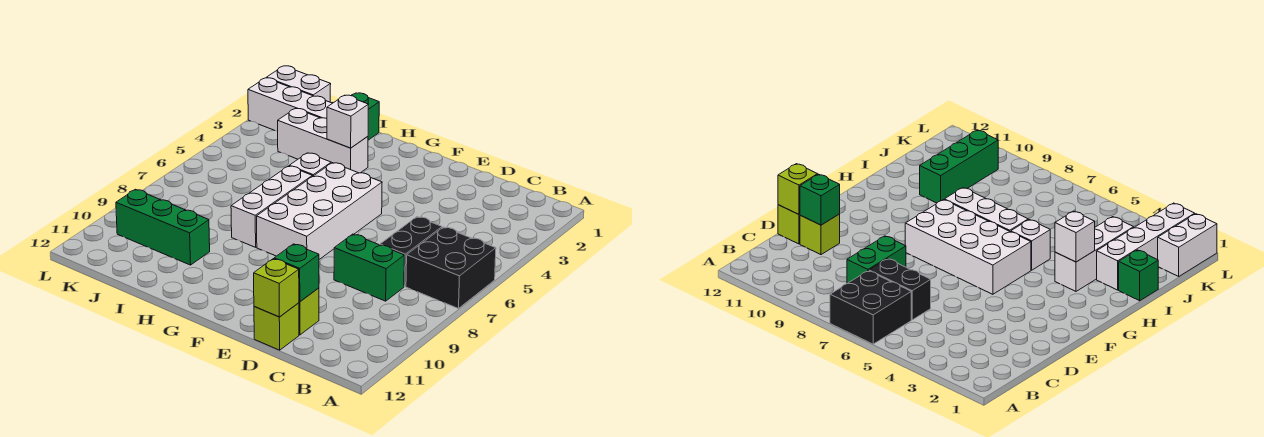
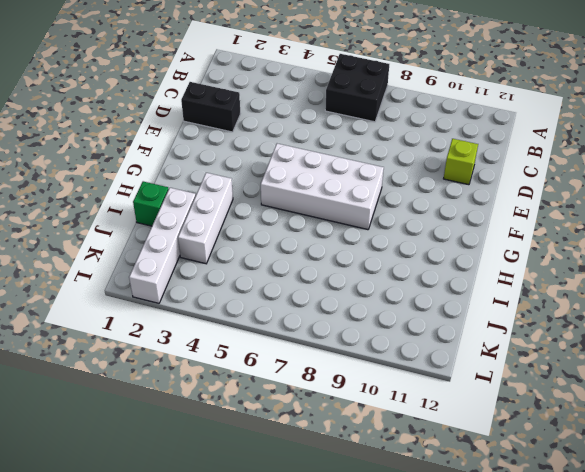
black brick D1:D2 level 1 -> black brick C6:C7 level 1
none -> green brick C8:D8 level 1
none -> lime brick D12 level 1
none -> white brick H5 level 1

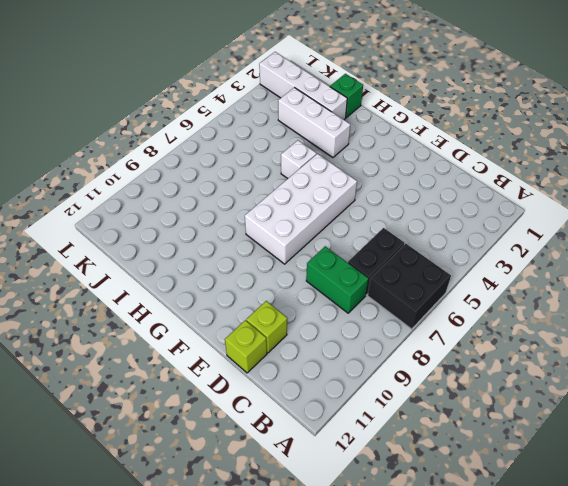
none -> white brick H6:H8 level 1
none -> green brick I10:K10 level 1
none -> white brick K1:L1 level 1

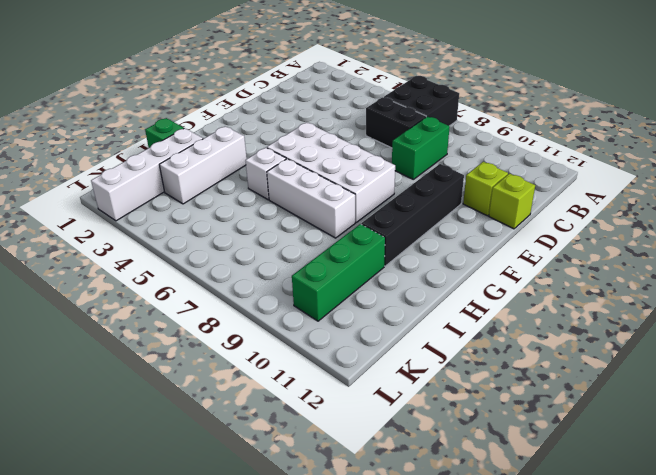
black brick E10:H10 level 1 -> none
none -> white brick K1:L1 level 1
none -> green brick D11 level 2
none -> lime brick D12 level 2

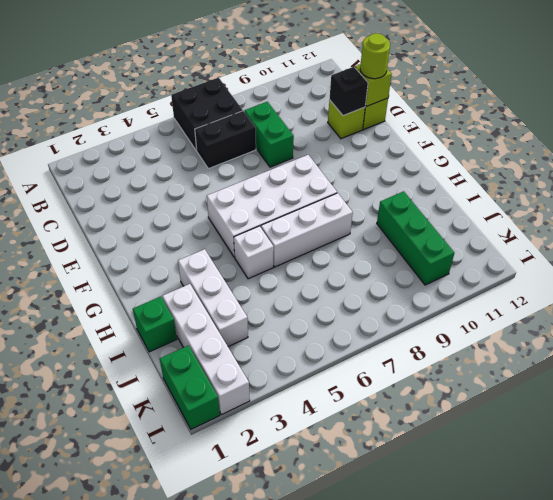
black brick D11 level 2 -> green brick D11 level 2
lime round brick D12 level 3 -> none
green brick K1:L1 level 1 -> white brick K1:L1 level 1
none -> white brick H3 level 2

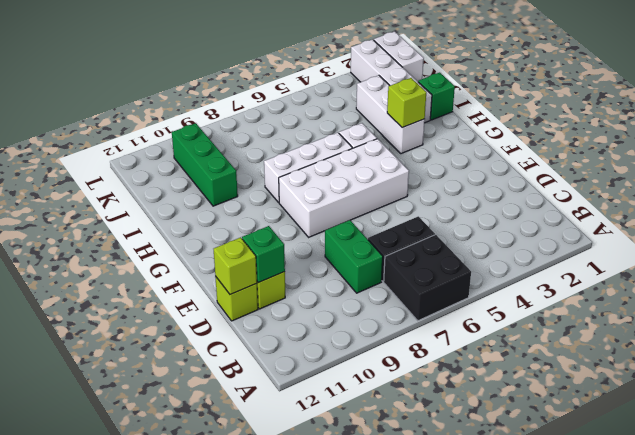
lime brick H3 level 2 -> white brick H3 level 2

